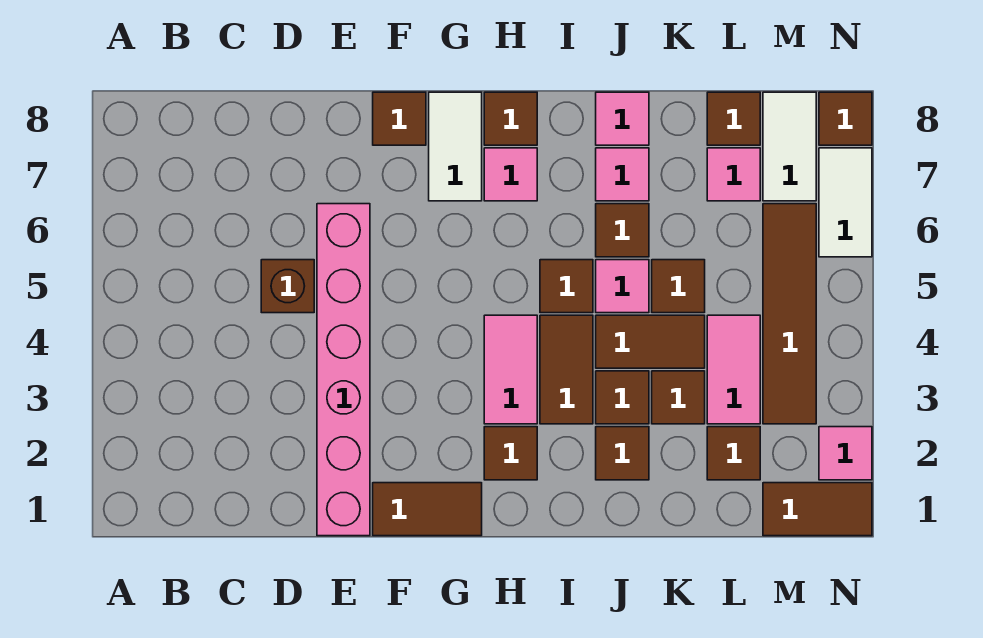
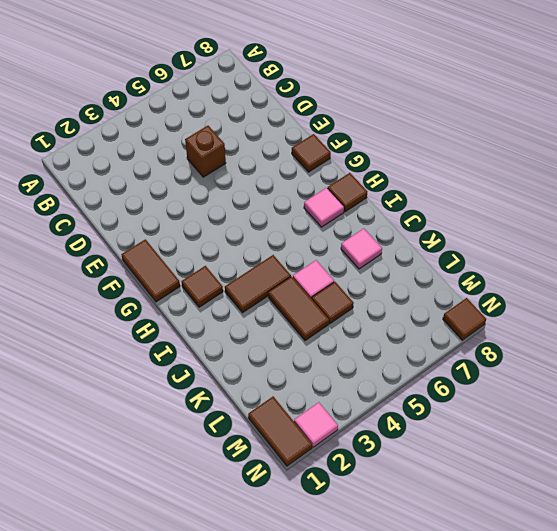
none -> pink brick E1:E6 level 1
none -> white tile G7:G8 level 1
none -> pink tile H3:H4 level 1
none -> brown tile I5 level 1

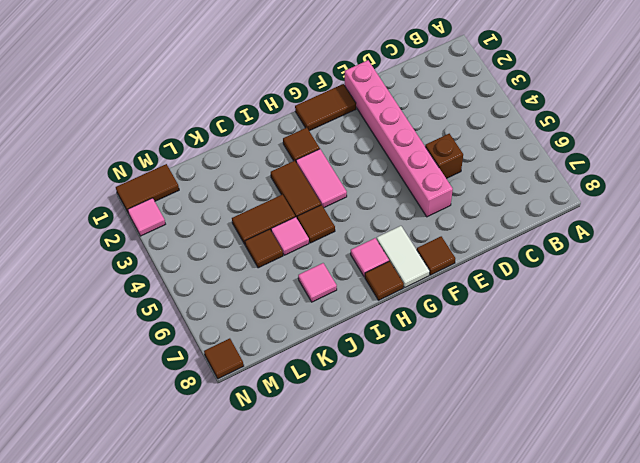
none -> brown tile J2 level 1
none -> brown tile J3 level 1
none -> brown tile J6 level 1
none -> pink tile J8 level 1

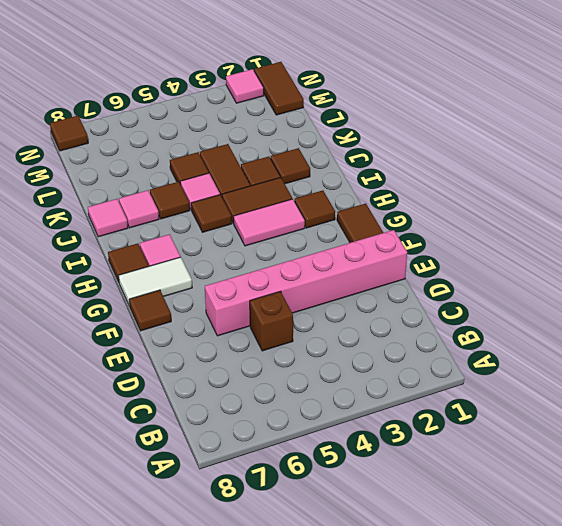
none -> brown tile K3 level 1
none -> brown tile L2 level 1
none -> pink tile L3:L4 level 1
none -> pink tile L7 level 1

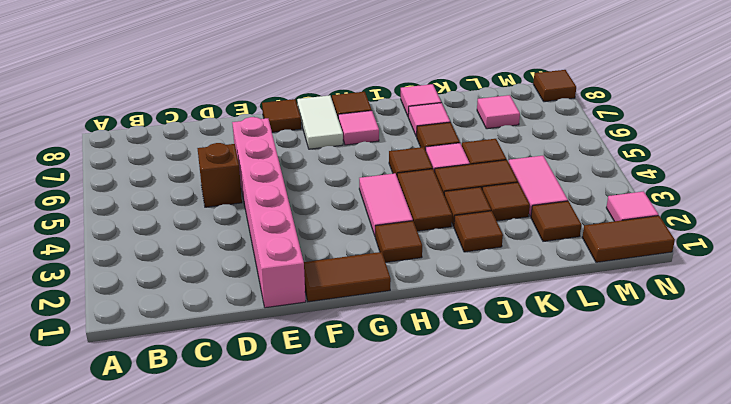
none -> brown tile L8 level 1
none -> brown tile M3:M6 level 1
none -> white tile M7:M8 level 1
none -> white tile N6:N7 level 1

